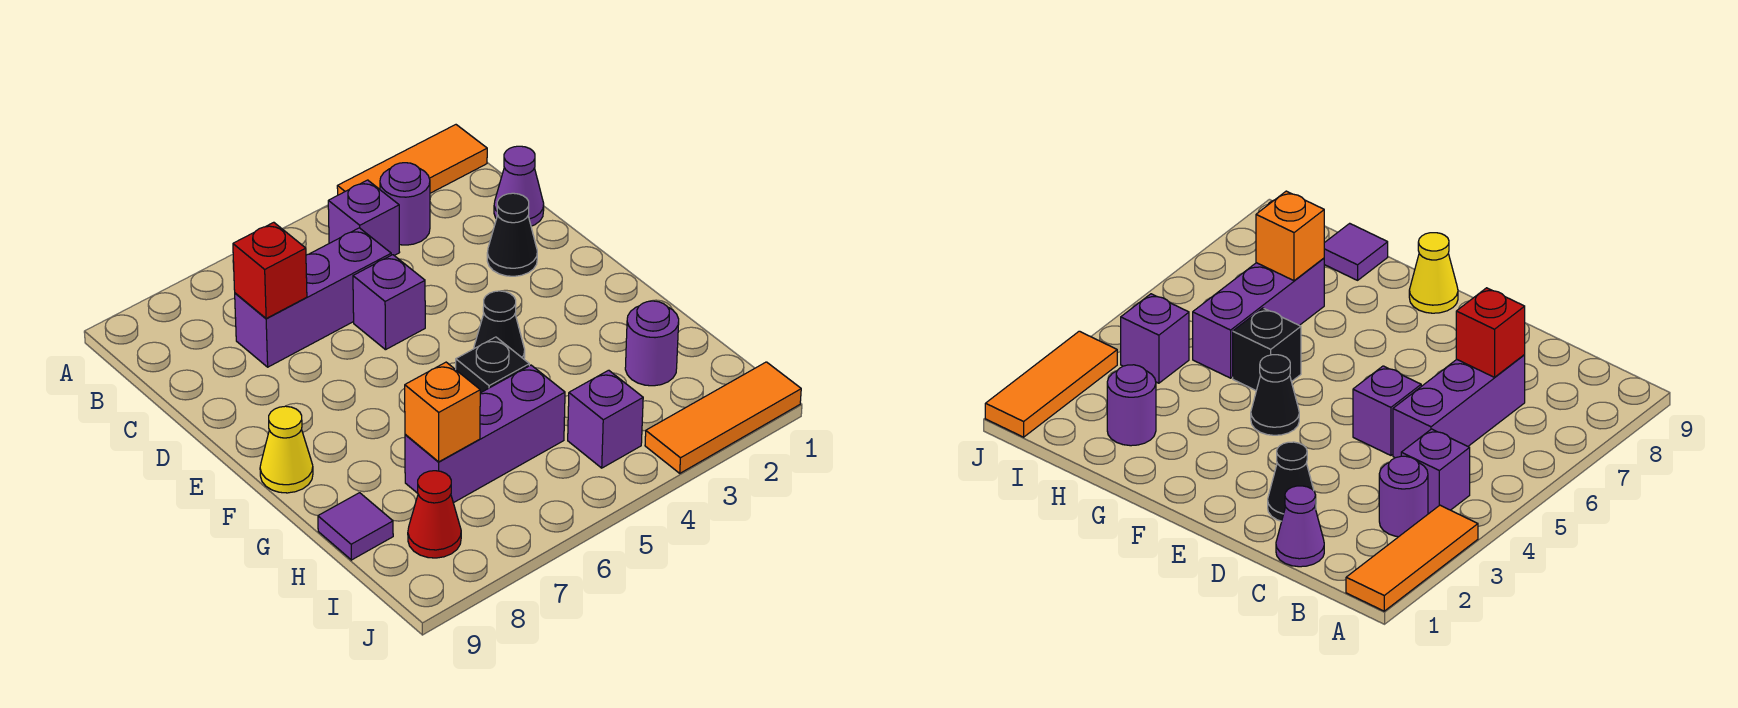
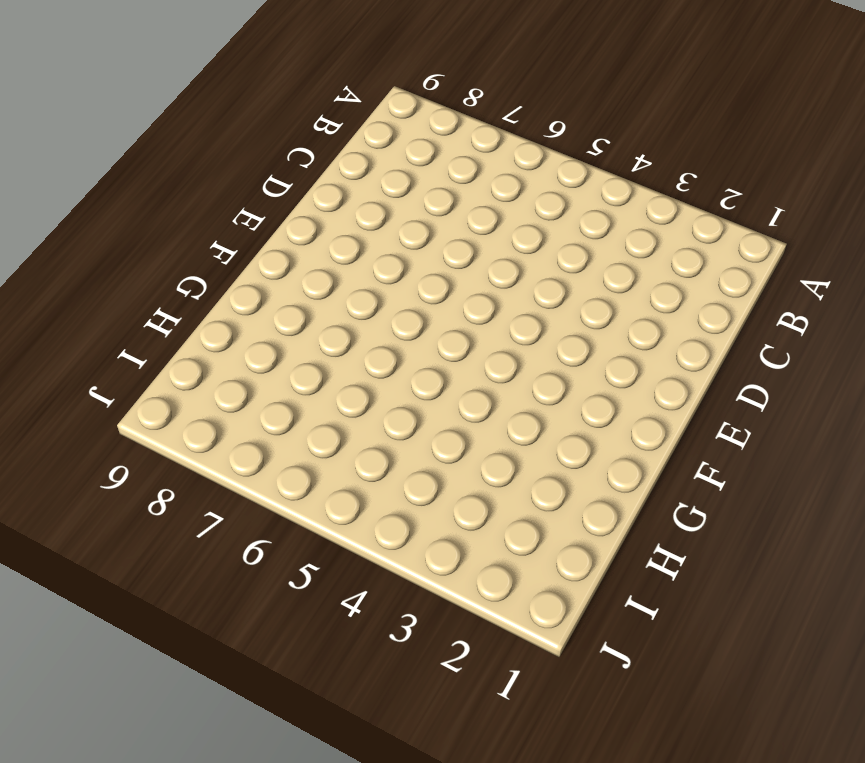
none -> orange tile A1:A3 level 1
none -> purple round brick B3 level 1
none -> purple brick B4 level 1

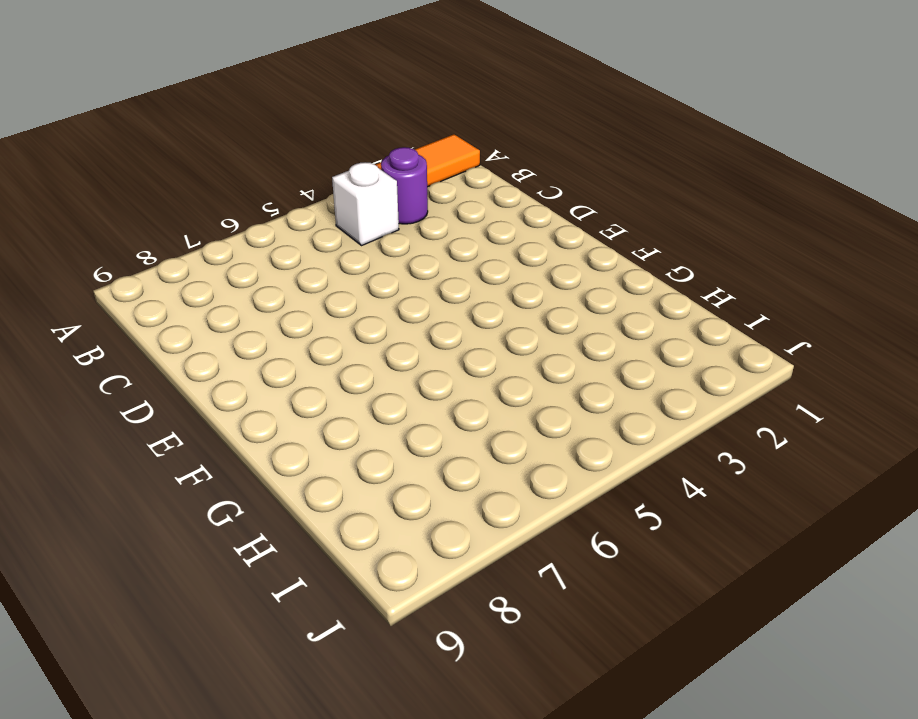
white brick B4 level 1 -> purple brick B4 level 1
none -> purple cone C1 level 1
none -> purple brick C5:C7 level 1
none -> black cone D2 level 1

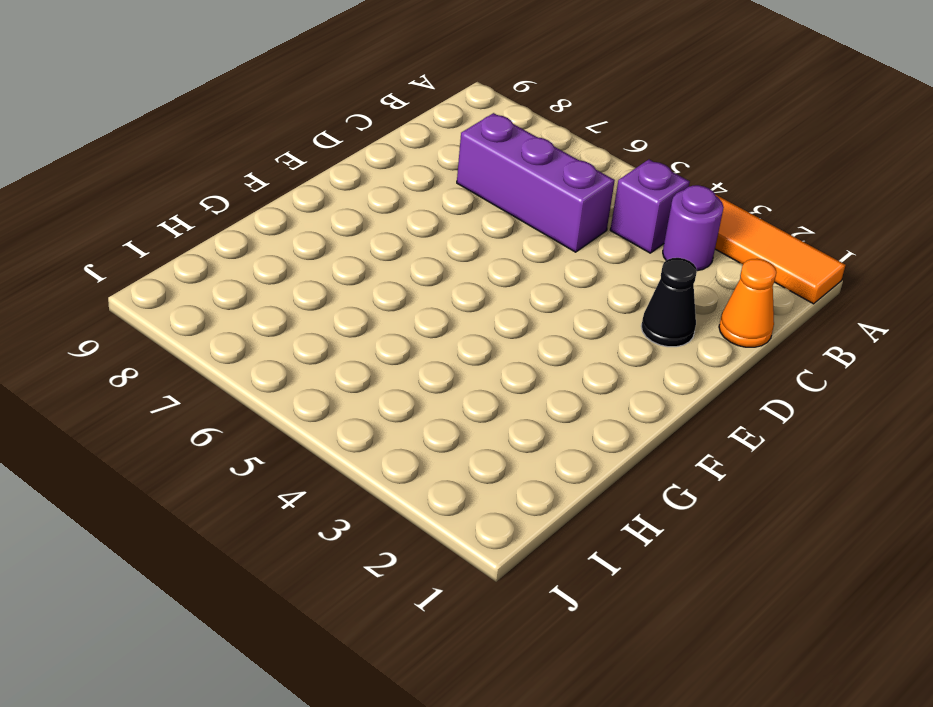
orange cone C1 level 1 -> purple cone C1 level 1
none -> purple brick D5 level 1
none -> black cone F4 level 1
none -> yellow cone F9 level 1

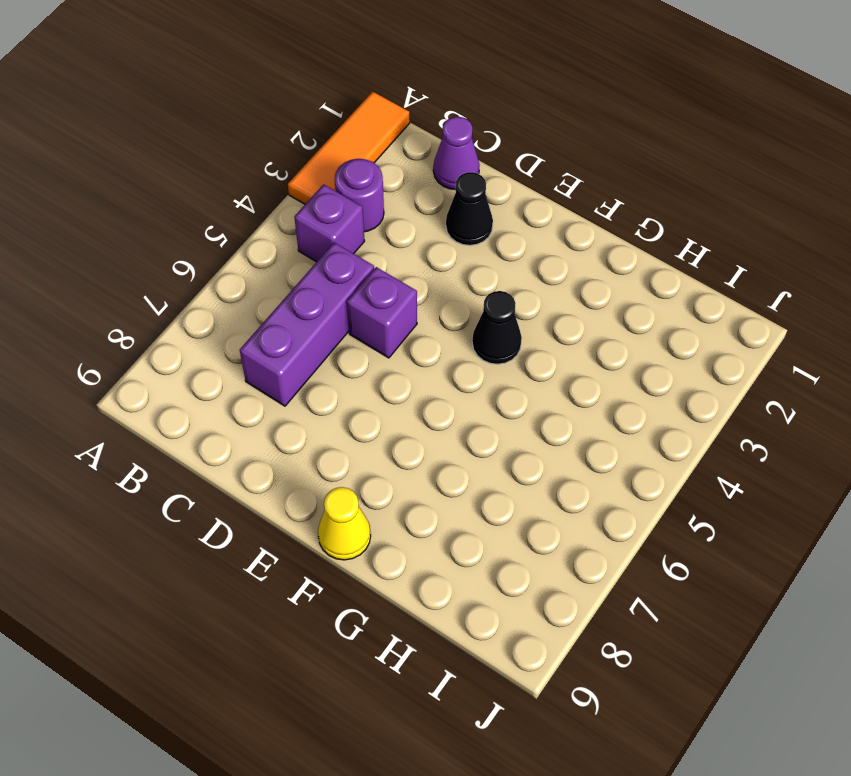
none -> black brick G5 level 1
none -> purple round brick H2 level 1
none -> purple brick H5:H7 level 1

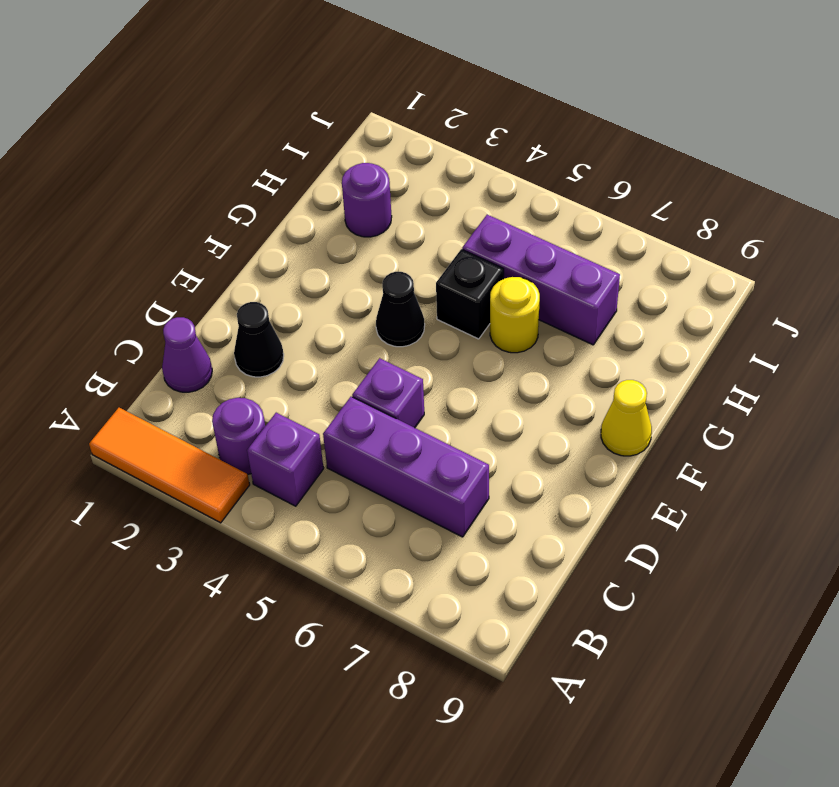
yellow round brick G6 level 1 -> none
none -> purple tile H9 level 1
none -> purple brick I4 level 1
none -> red cone I8 level 1

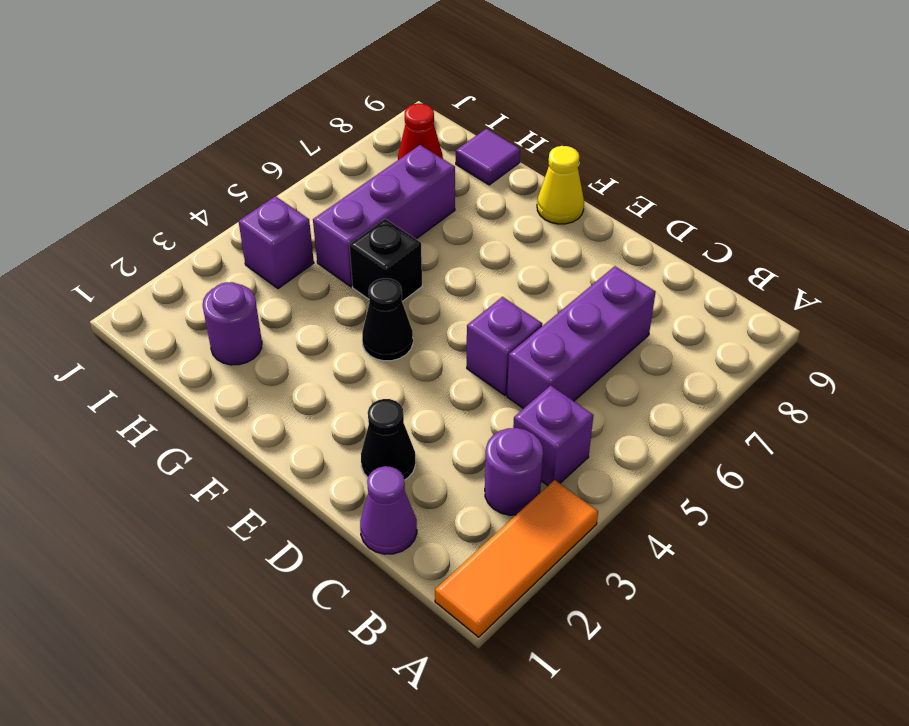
none -> orange tile J1:J3 level 1
none -> red brick C7 level 2
none -> orange brick H7 level 2

